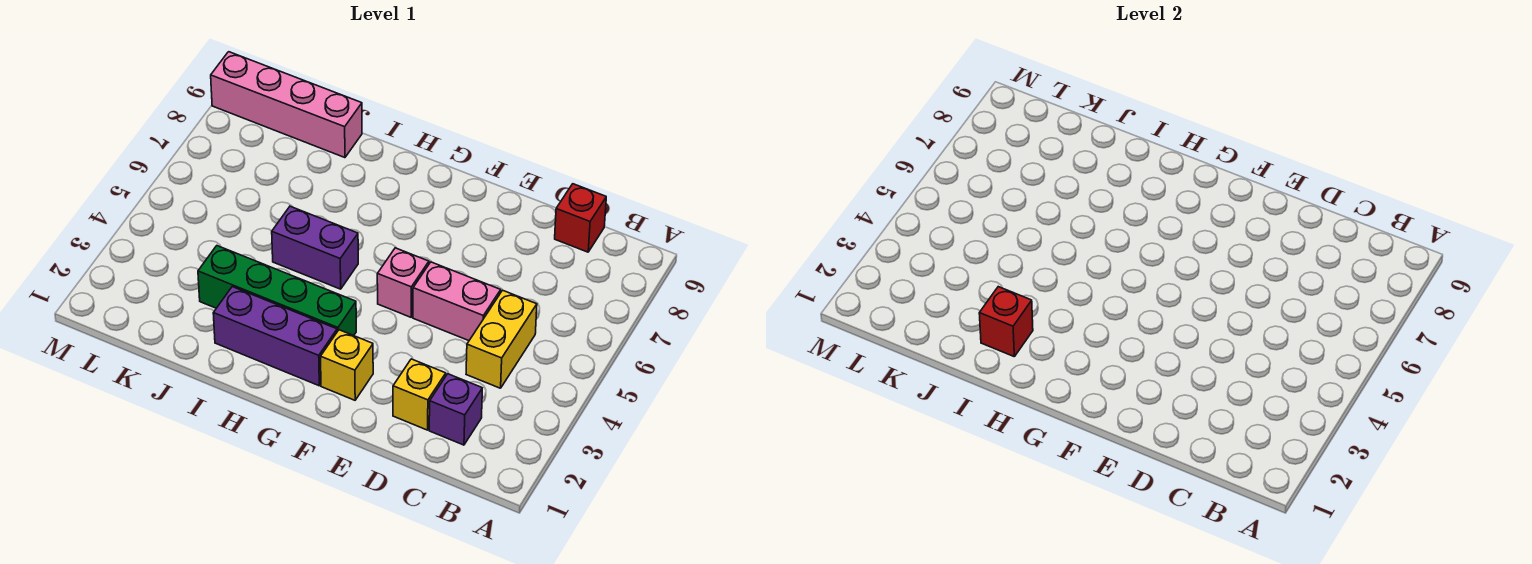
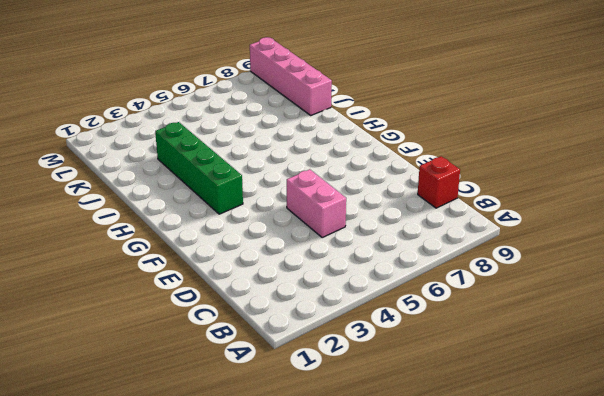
none -> purple brick C2 level 1
none -> yellow brick C4:C5 level 1
none -> yellow brick D2 level 1

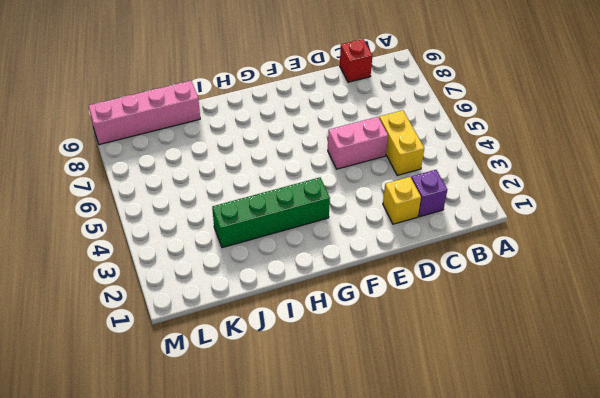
none -> yellow brick F2 level 1
none -> pink brick F5 level 1
none -> purple brick G2:I2 level 1

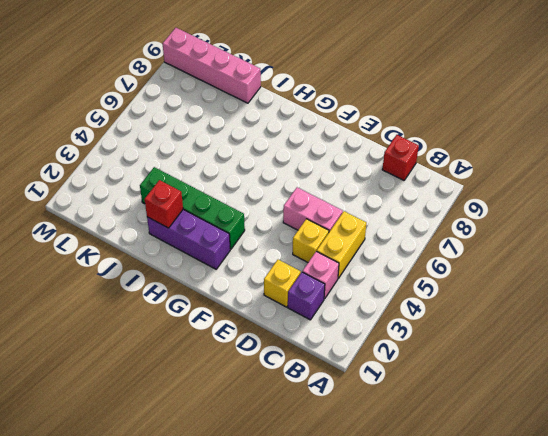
pink brick C3 level 1 -> pink brick F5 level 1
yellow brick D4 level 1 -> yellow brick F2 level 1
none -> purple brick H5:I5 level 1

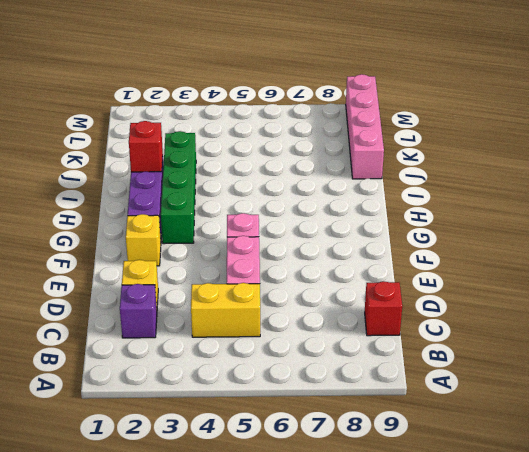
none -> purple brick H5:I5 level 1

